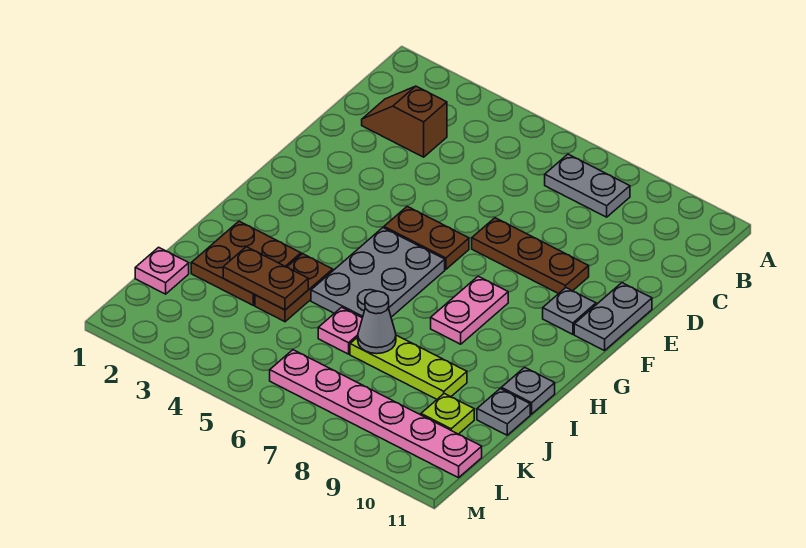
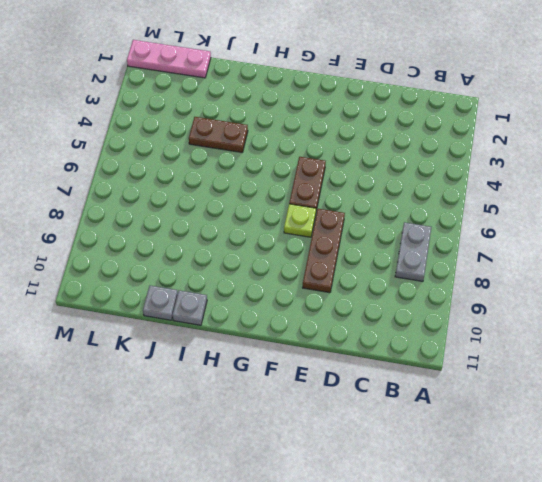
lime plate F7 level 1 -> lime plate K10 level 1
pink plate K1:M1 level 1 -> pink plate K1 level 1
none -> brown slope C2:C3 level 1 top 3
none -> grey plate E11:F11 level 1
none -> grey plate F10 level 1

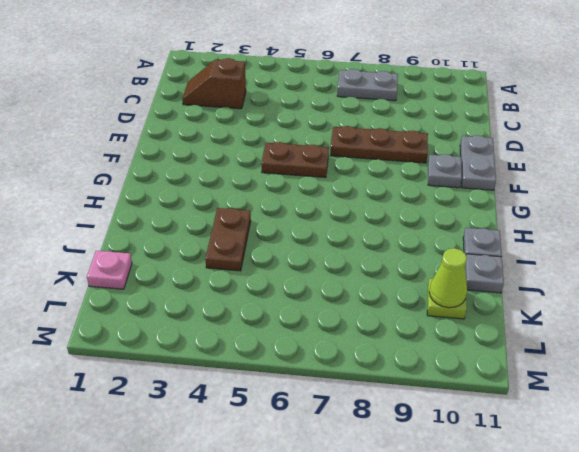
lime cone K10 level 2 -> none
none -> grey plate G5:I6 level 1
none -> pink plate G8:H8 level 1
none -> brown plate I2:J3 level 1

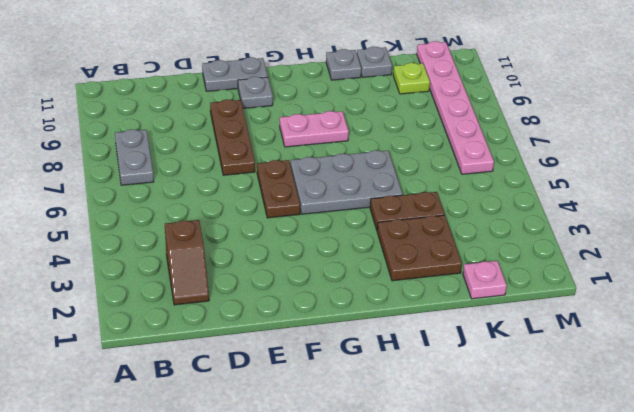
none -> pink plate J6 level 1
none -> lime plate J7:J9 level 1
none -> brown plate J3:J4 level 2

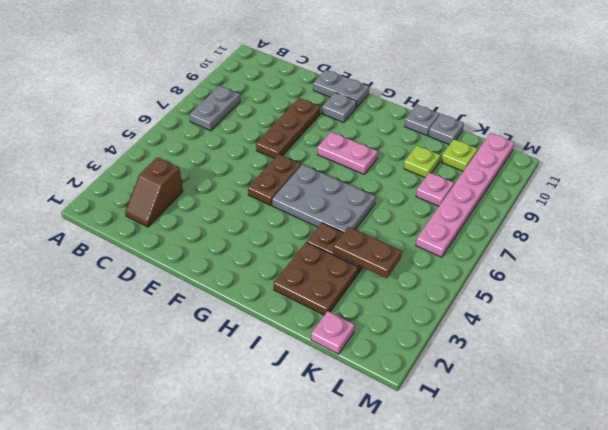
brown plate J4:K4 level 2 -> brown plate J3:J4 level 2
lime plate J9 level 1 -> lime plate J7:J9 level 1
pink plate K8 level 1 -> pink plate J6 level 1
none -> grey cone J7 level 2

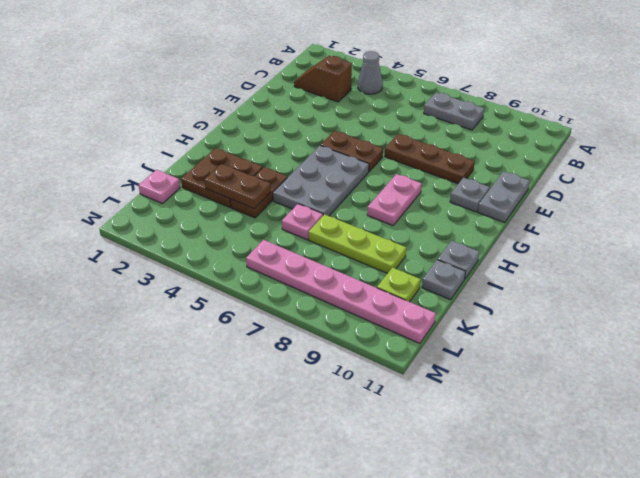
grey cone B4 level 1 -> grey cone J7 level 2

